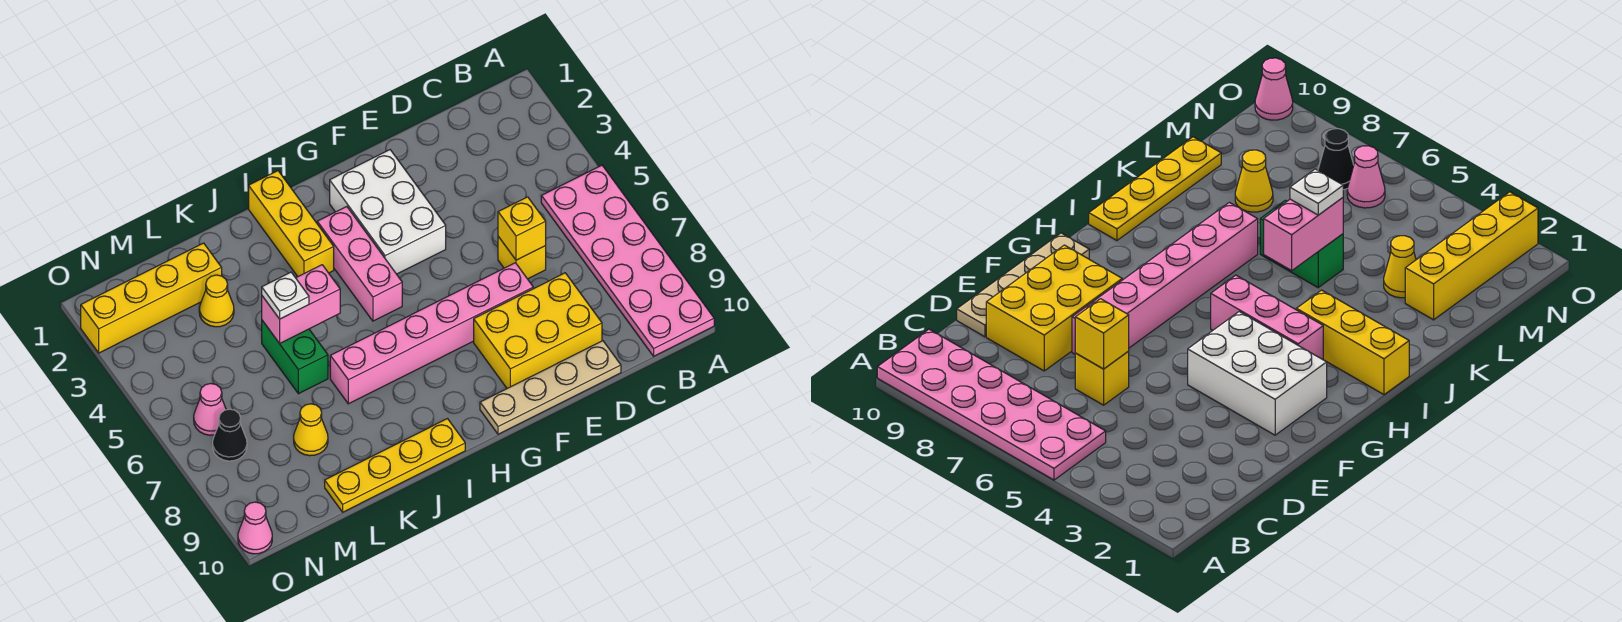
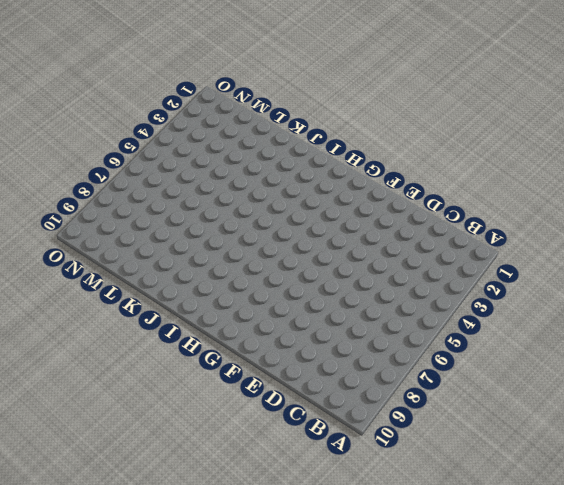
none -> pink plate A5:B10 level 1
none -> yellow brick D6 level 1
none -> yellow brick D8:F9 level 1

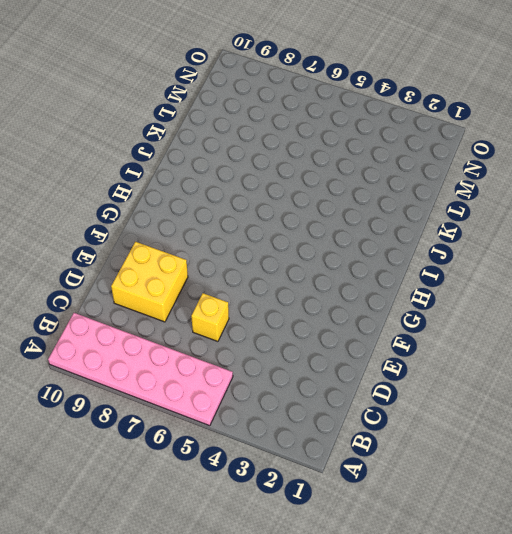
yellow brick D8:E9 level 1 -> yellow brick D8:F9 level 1
none -> tan plate D10:G10 level 1
none -> pink brick E7:J7 level 1
none -> white brick F2:G4 level 1

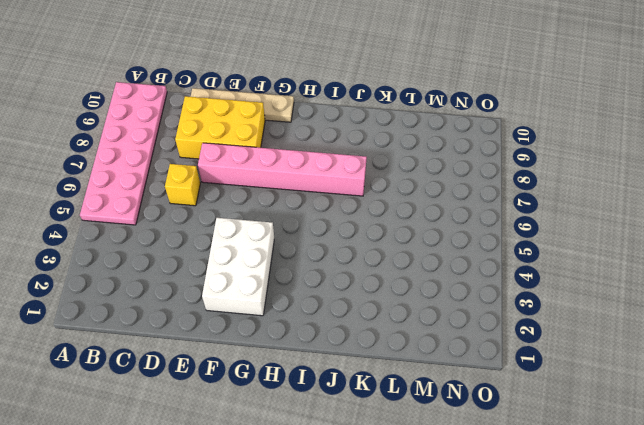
none -> pink brick H3:H5 level 1
none -> yellow brick I1:I3 level 1
none -> yellow plate I10:L10 level 1

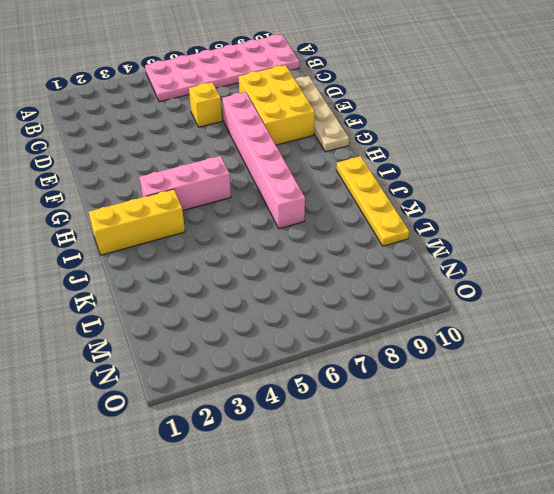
none -> white brick F2:G4 level 1
none -> green brick K5:K6 level 1
none -> yellow brick L2:O2 level 1

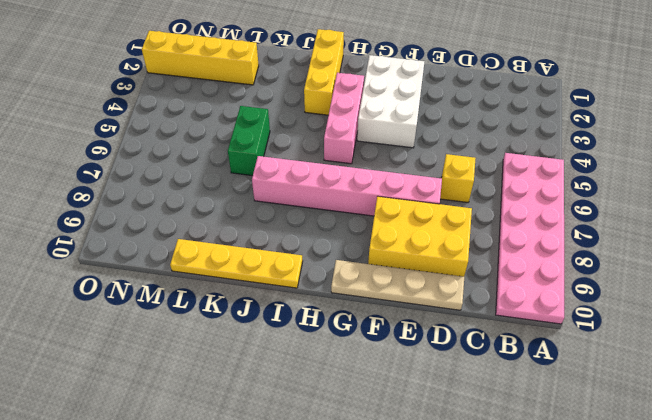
none -> yellow cone L3 level 1
none -> yellow cone L8 level 1
none -> pink cone N6 level 1

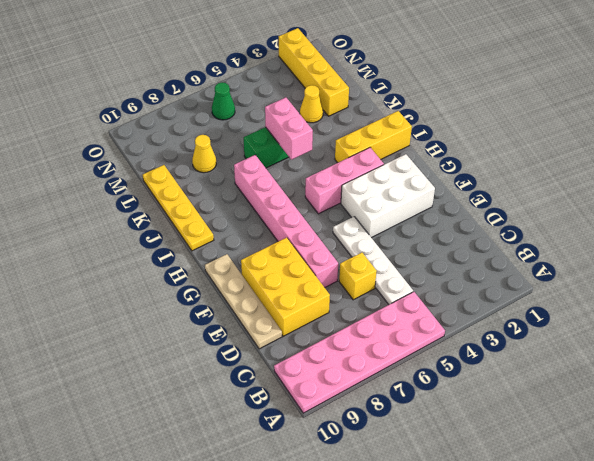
white plate C5:F5 level 1 -> none
green cone N6 level 1 -> pink cone N6 level 1
none -> black cone N7 level 1
none -> pink cone O10 level 1
none -> yellow brick D6 level 2

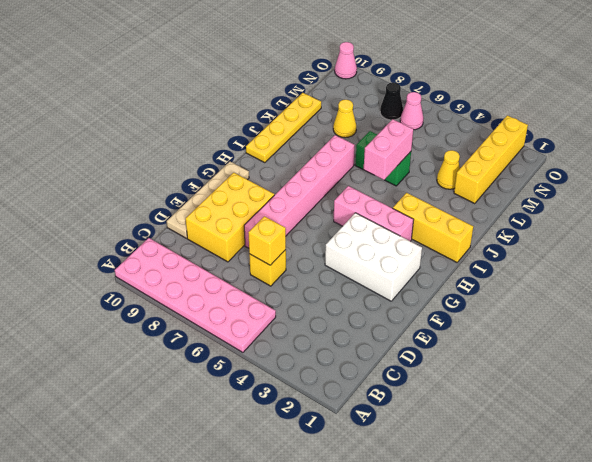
none -> white plate K5 level 3

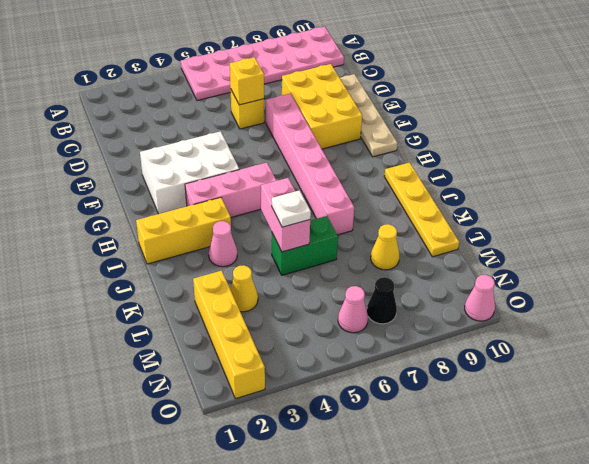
pink cone J3 level 1 -> none

